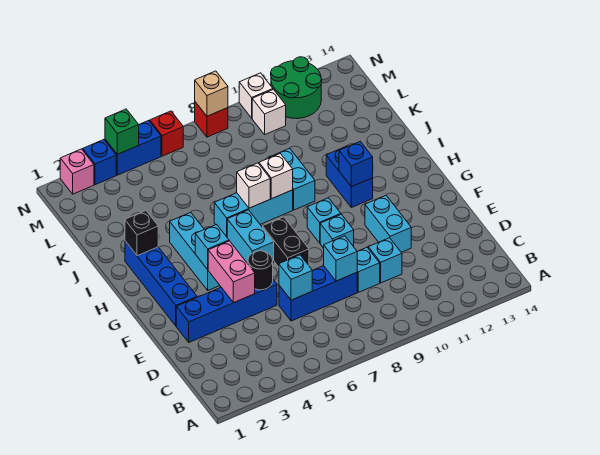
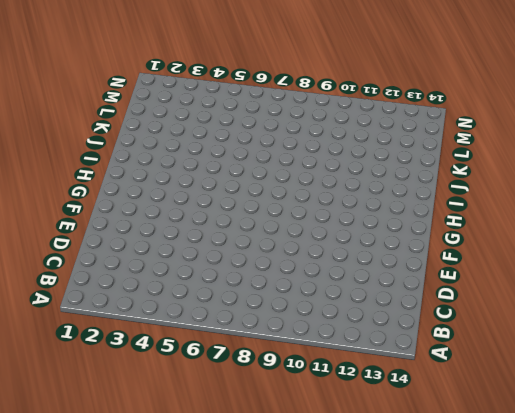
none -> blue brick D6:D8 level 1
none -> cyan brick D9 level 1
none -> cyan brick D10 level 1
none -> blue brick E2:E5 level 1

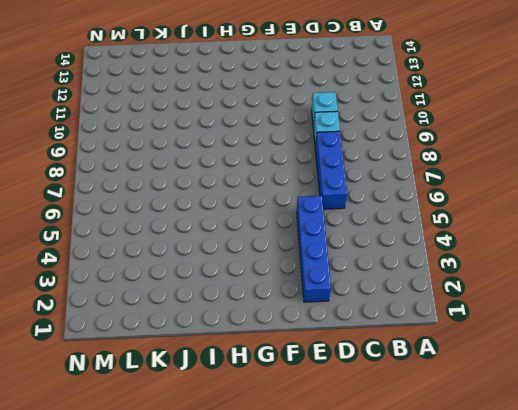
none -> cyan brick E11:F11 level 1
none -> blue brick F2:I2 level 1
none -> black brick F7:G7 level 1
none -> cyan brick F9 level 1

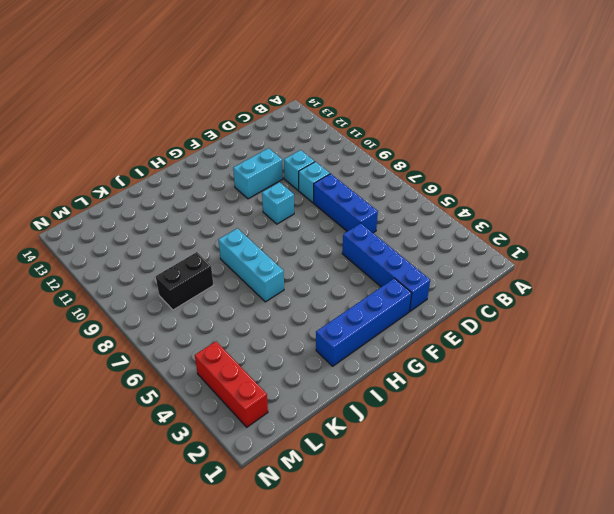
black brick K8:L8 level 1 -> black brick F7:G7 level 1
red brick M2:M4 level 1 -> none
none -> cyan brick G4:I4 level 1
none -> cyan brick G6:H6 level 1
none -> cyan brick G9 level 1
none -> blue brick H11:I11 level 1

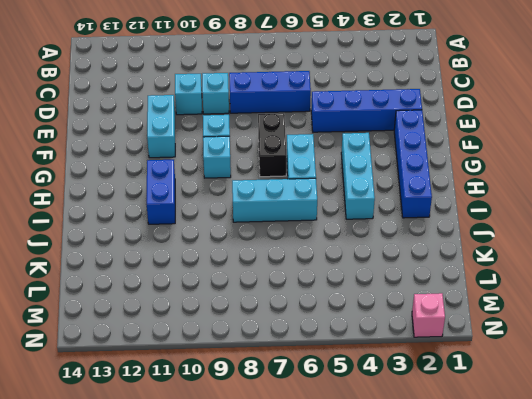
none -> cyan brick I9:J9 level 1
none -> white brick M10 level 1
none -> green round brick M11:N12 level 1
none -> blue brick N3 level 1

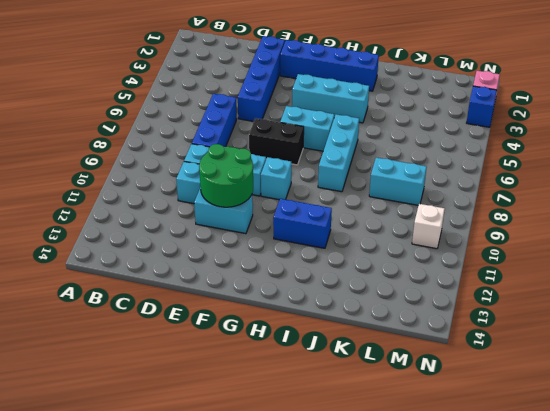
green round brick E10:F11 level 2 -> green round brick M11:N12 level 1
cyan brick K8:L8 level 1 -> cyan brick I9:J9 level 1
none -> blue brick N4:N5 level 1
none -> red brick N6 level 1
none -> red brick N8 level 1
none -> white brick N10 level 1

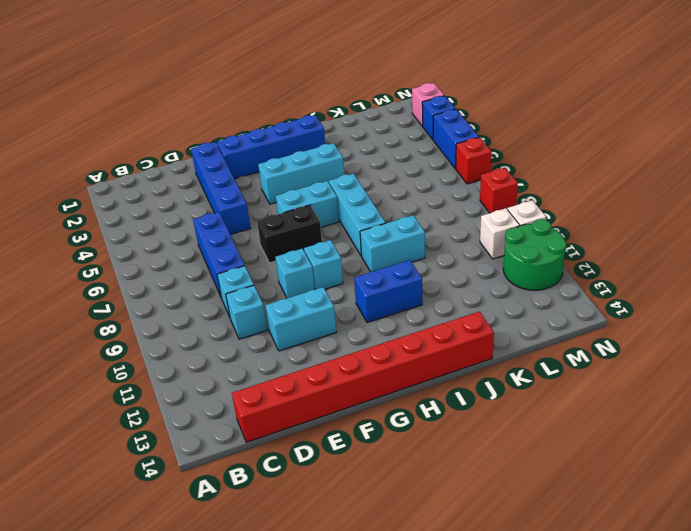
red brick C14:J14 level 1 -> none
none -> cyan brick D6 level 2
none -> cyan brick D8 level 2
none -> pink brick E4:F4 level 2
none -> black round brick E5 level 2

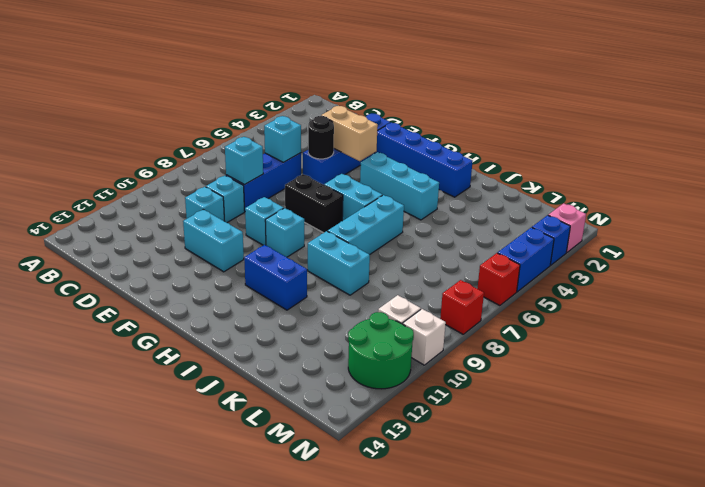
tan brick E4:F4 level 2 -> pink brick E4:F4 level 2
none -> cyan brick G4 level 2
none -> blue brick H11 level 2
none -> black brick I2 level 2
none -> white brick I7 level 2

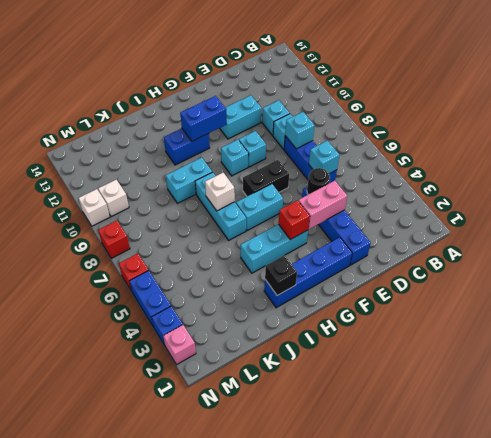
red brick G4 level 2 -> cyan brick G4 level 2
blue brick G11:H11 level 2 -> blue brick H11 level 2
none -> green round brick M11:N12 level 1
none -> white brick I8 level 2
none -> green brick N4 level 2
none -> tan brick N8 level 2

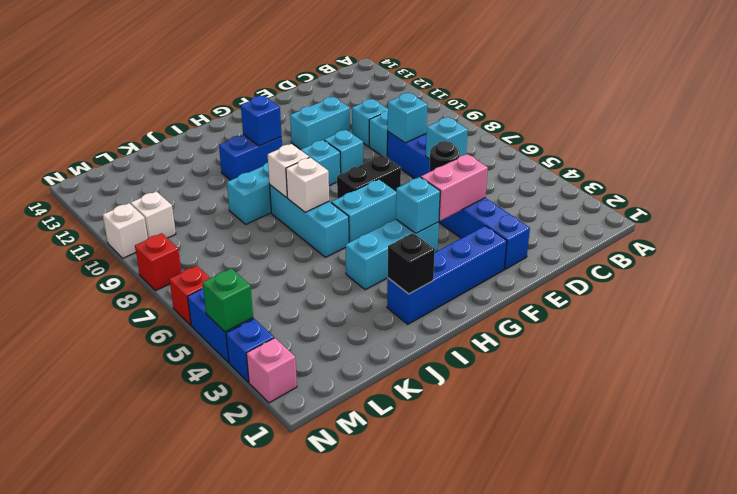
none -> green round brick M11:N12 level 1
none -> tan brick N8 level 2

